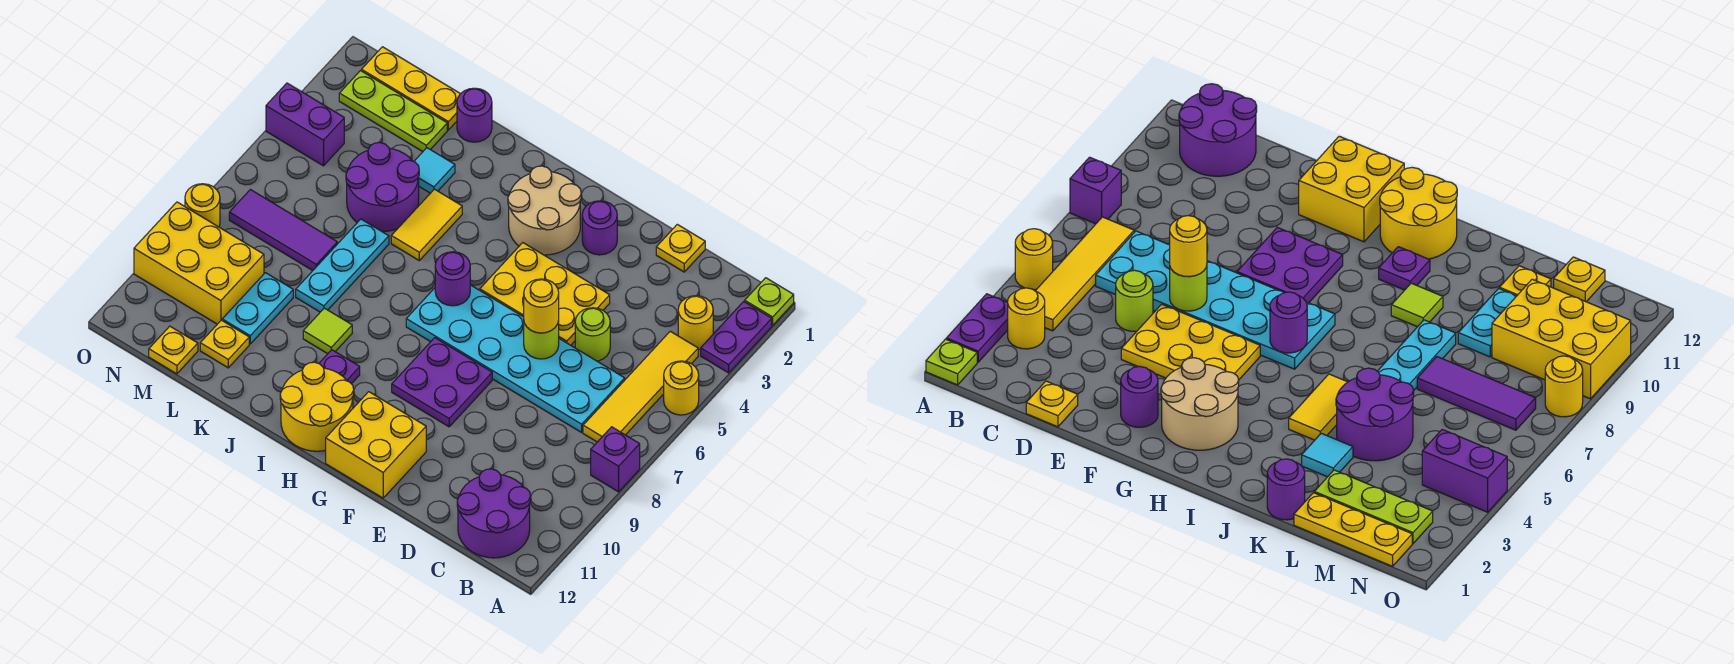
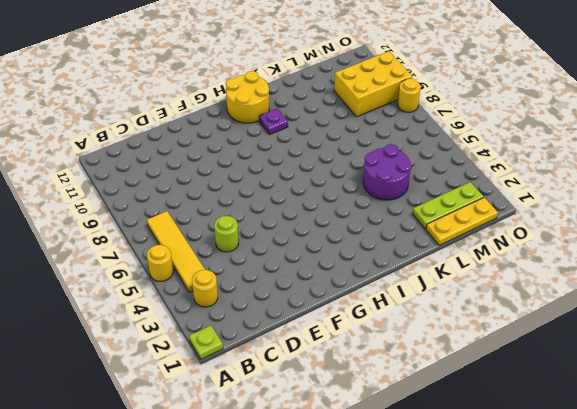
none -> purple plate A2:A3 level 1
none -> purple brick A8 level 1
none -> purple round brick B11:C12 level 1
none -> cyan plate C6:H7 level 1

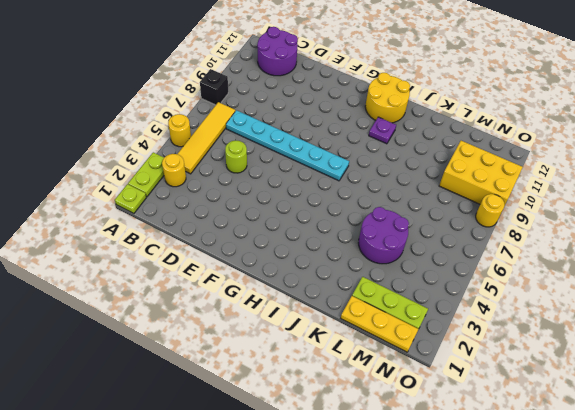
lime plate A2:A3 level 1 -> purple plate A2:A3 level 1
black brick A8 level 1 -> purple brick A8 level 1
cyan plate C7:H7 level 1 -> cyan plate C6:H7 level 1
none -> yellow plate D1 level 1
none -> yellow plate E4:G5 level 1
none -> purple round brick F2 level 1
none -> purple plate F8:G9 level 1

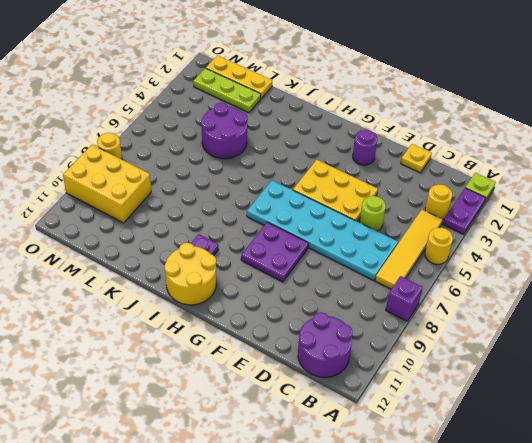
none -> yellow brick F11:G12 level 1
none -> tan round brick G2:H3 level 1
none -> yellow tile J4:J5 level 1
none -> lime tile J9 level 1

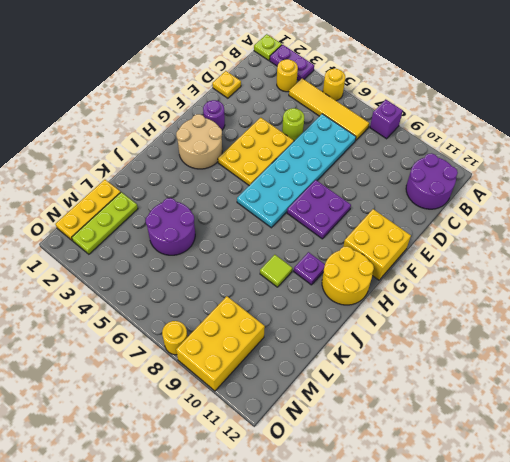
none -> yellow tile J4:J5 level 1
none -> purple round brick K1 level 1
none -> cyan tile K3 level 1
none -> cyan plate K6:K8 level 1

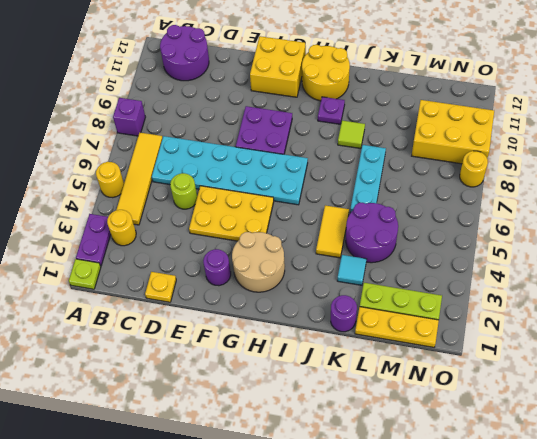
none -> purple tile L7:N7 level 1
none -> cyan plate L9:L10 level 1
none -> yellow plate L11 level 1
none -> yellow plate M12 level 1

